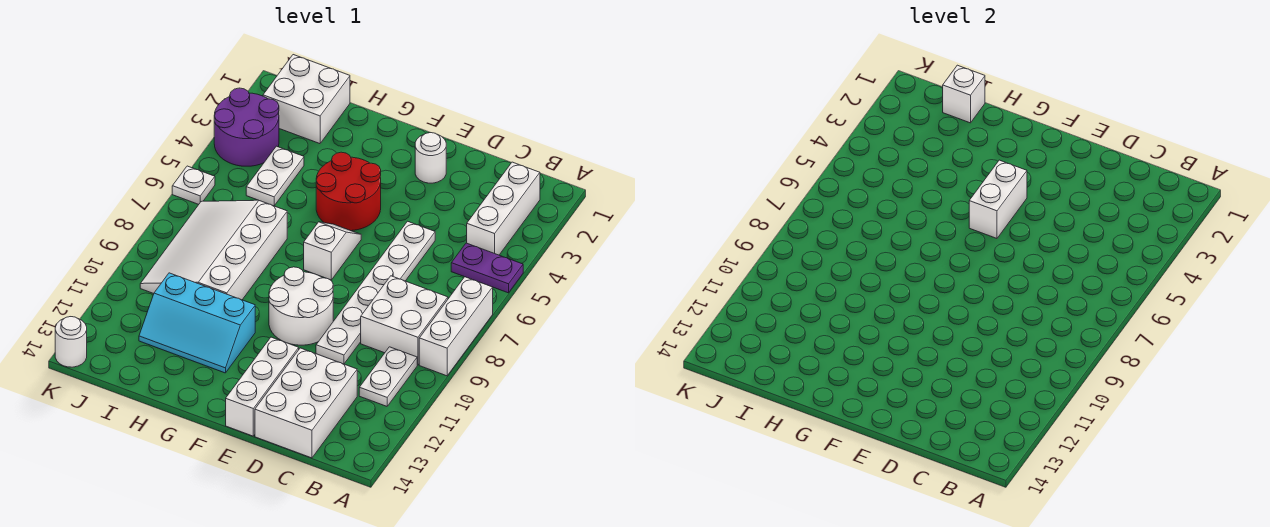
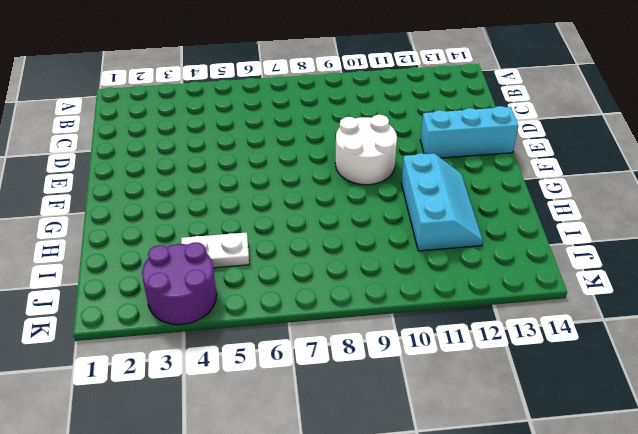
cyan brick E12:E14 level 1 -> white brick E12:E14 level 1
none -> purple plate A5:B5 level 1
none -> white brick A7:A9 level 1
none -> white brick B2:B4 level 1

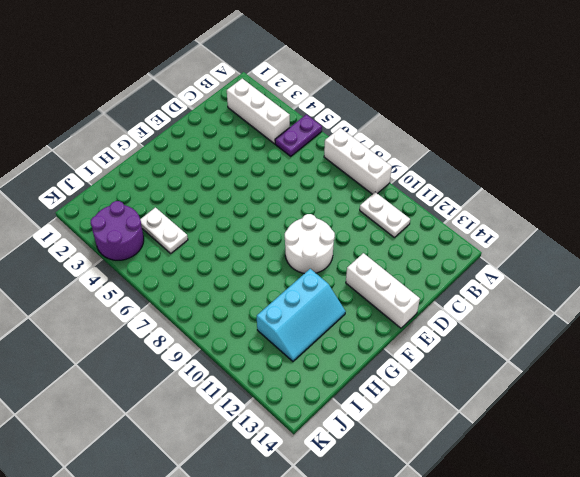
none -> white brick B8:C9 level 1
none -> white brick C12:D14 level 1
none -> white plate D5:D10 level 1

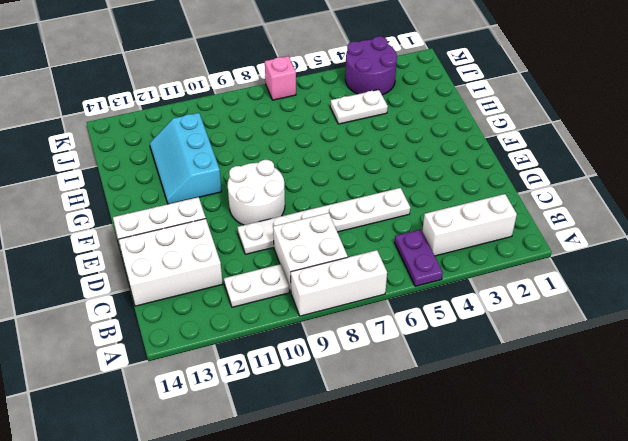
pink brick K7 level 1 -> none
none -> white round brick E2 level 1
none -> red round brick F4:G5 level 1
none -> white slope F6:F7 level 1 top 7

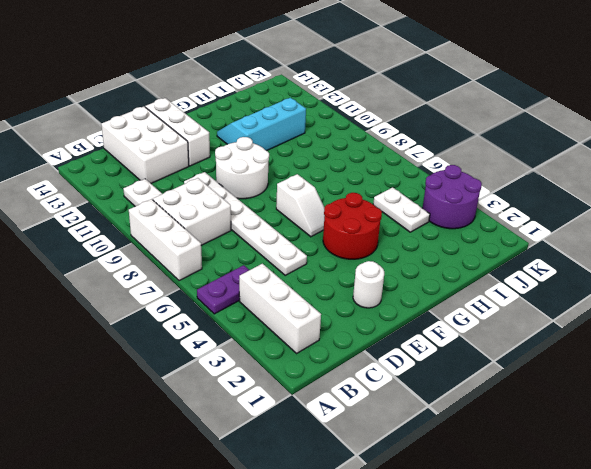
none -> white slope H7:J10 level 1 top H
none -> white brick I1:J2 level 1
none -> white plate K6 level 1

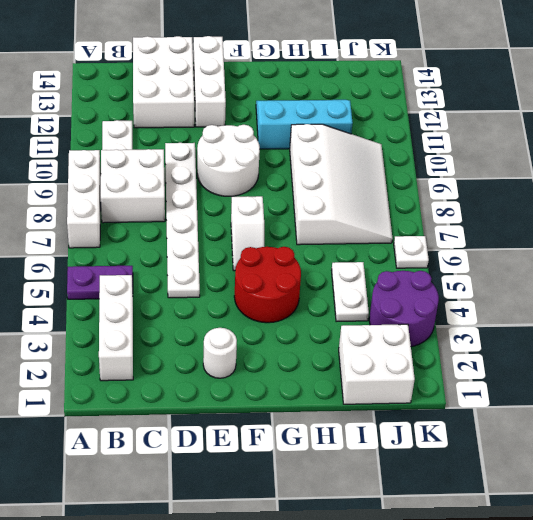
none -> white round brick K14 level 1
none -> white brick F4:F5 level 2
none -> white brick I1 level 2

